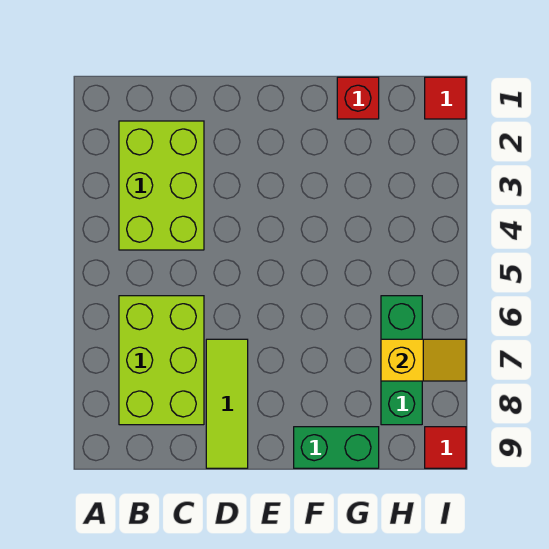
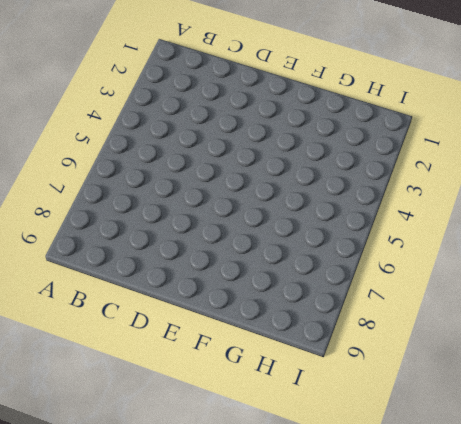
none -> lime brick B2:C4 level 1
none -> lime brick B6:C8 level 1

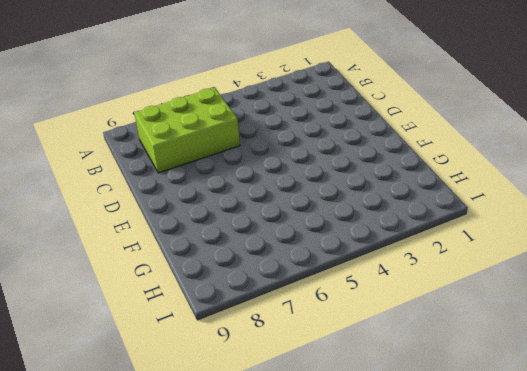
none -> lime brick B2:C4 level 1
none -> lime tile D7:D9 level 1

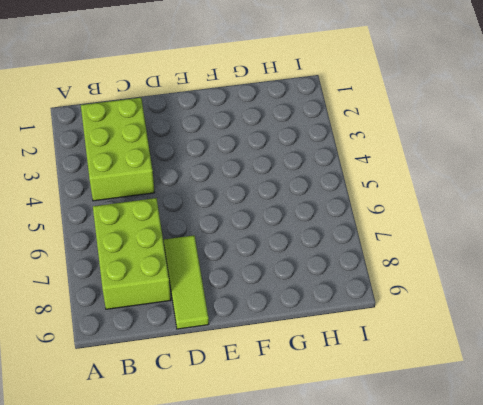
none -> green brick F9:G9 level 1
none -> red brick G1 level 1

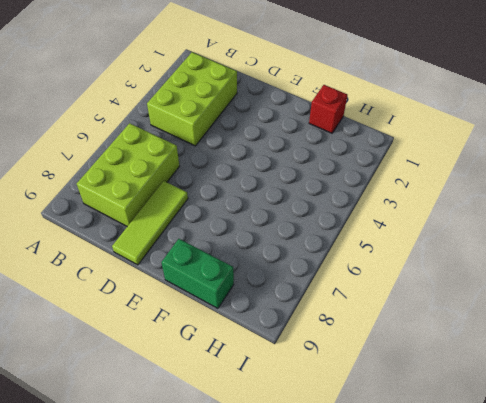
none -> green brick H6:H8 level 1
none -> red tile I1 level 1

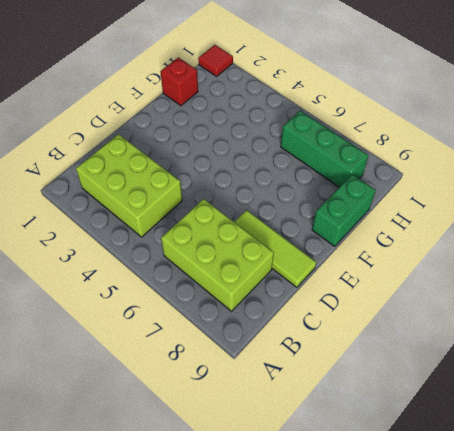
none -> red tile I9 level 1
none -> yellow slope H7:I7 level 2 top H

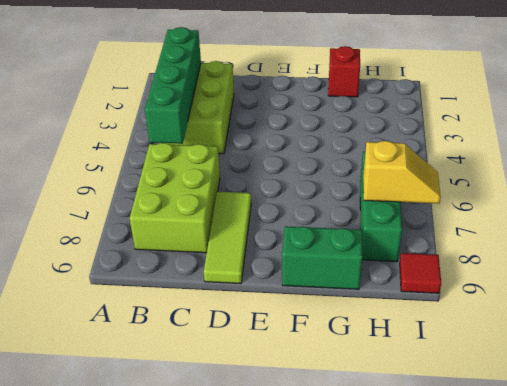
green brick B2:B5 level 2 -> none
none -> red tile I1 level 1

